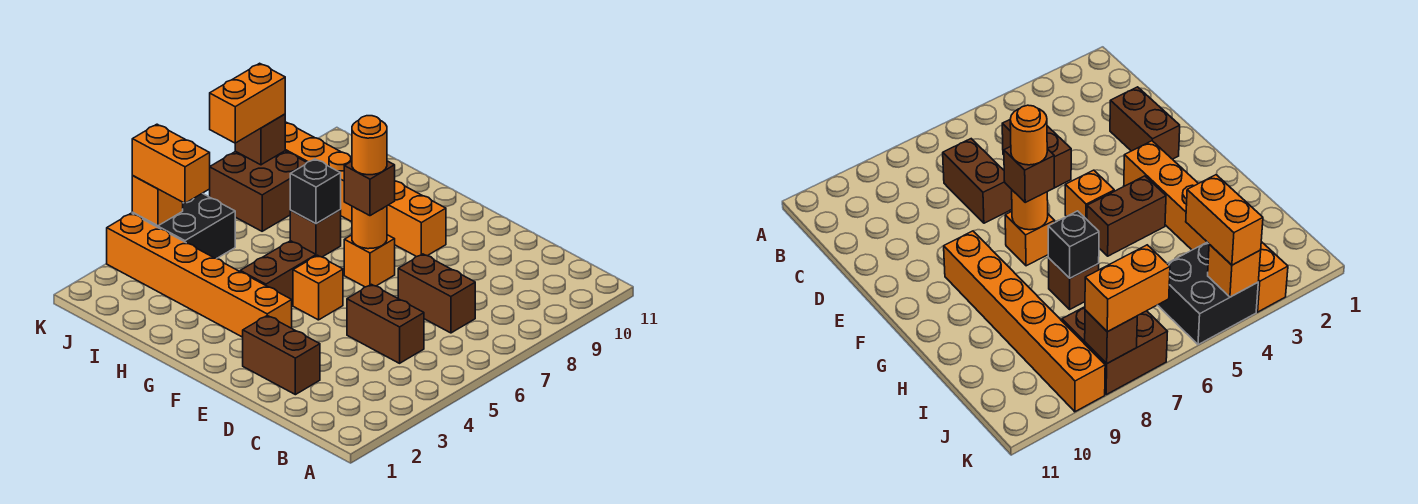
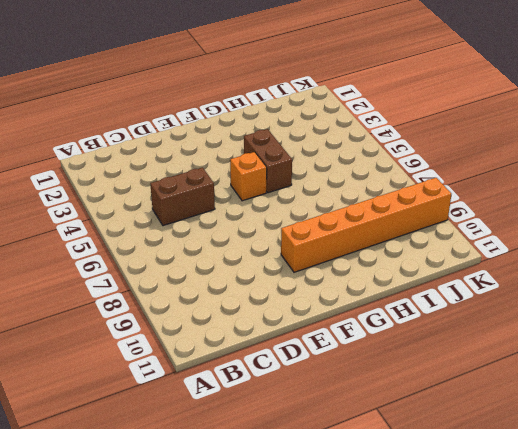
none -> brown brick C7:D7 level 1
none -> brown brick D2:E2 level 1
none -> orange brick F3:K3 level 1

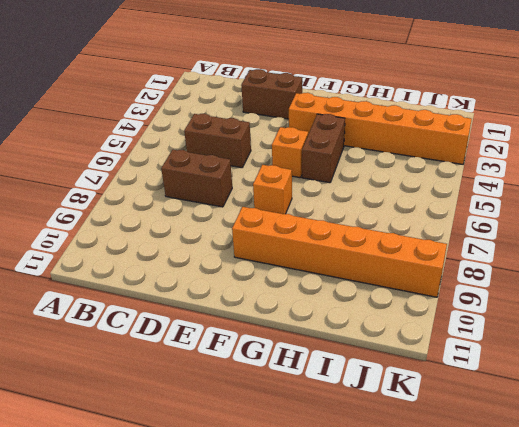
none -> brown brick H7 level 1
none -> black brick J4:K5 level 1
none -> brown brick J7:K8 level 1

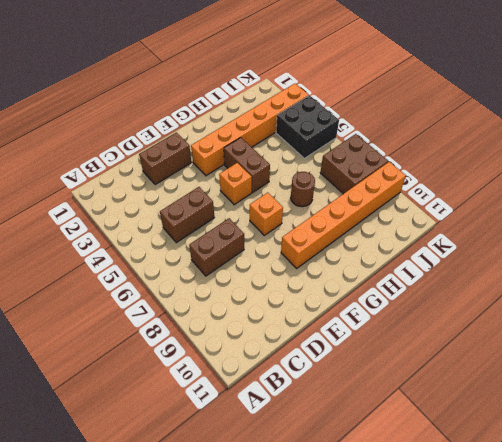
brown round brick H7 level 1 -> brown brick H7 level 1
none -> orange round brick F7 level 2
none -> black brick H7 level 2
none -> orange brick K4 level 2

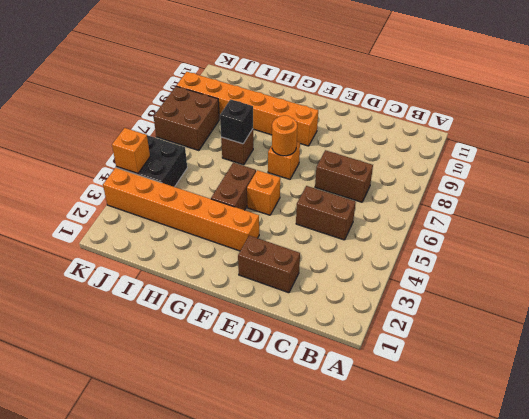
none -> brown brick K8 level 2
none -> brown brick F7 level 3
none -> orange brick J4:K4 level 3

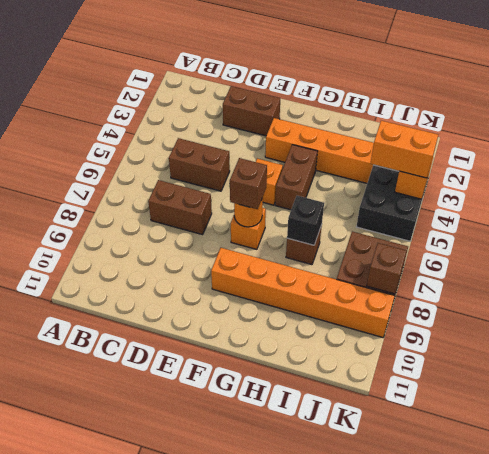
none -> orange brick K7:K8 level 3
none -> orange round brick F7 level 4

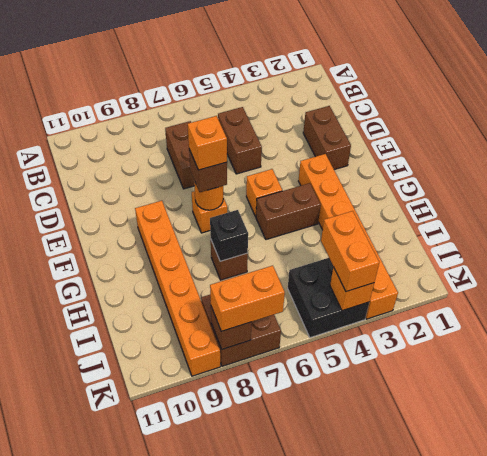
orange brick F7 level 4 -> orange round brick F7 level 4

